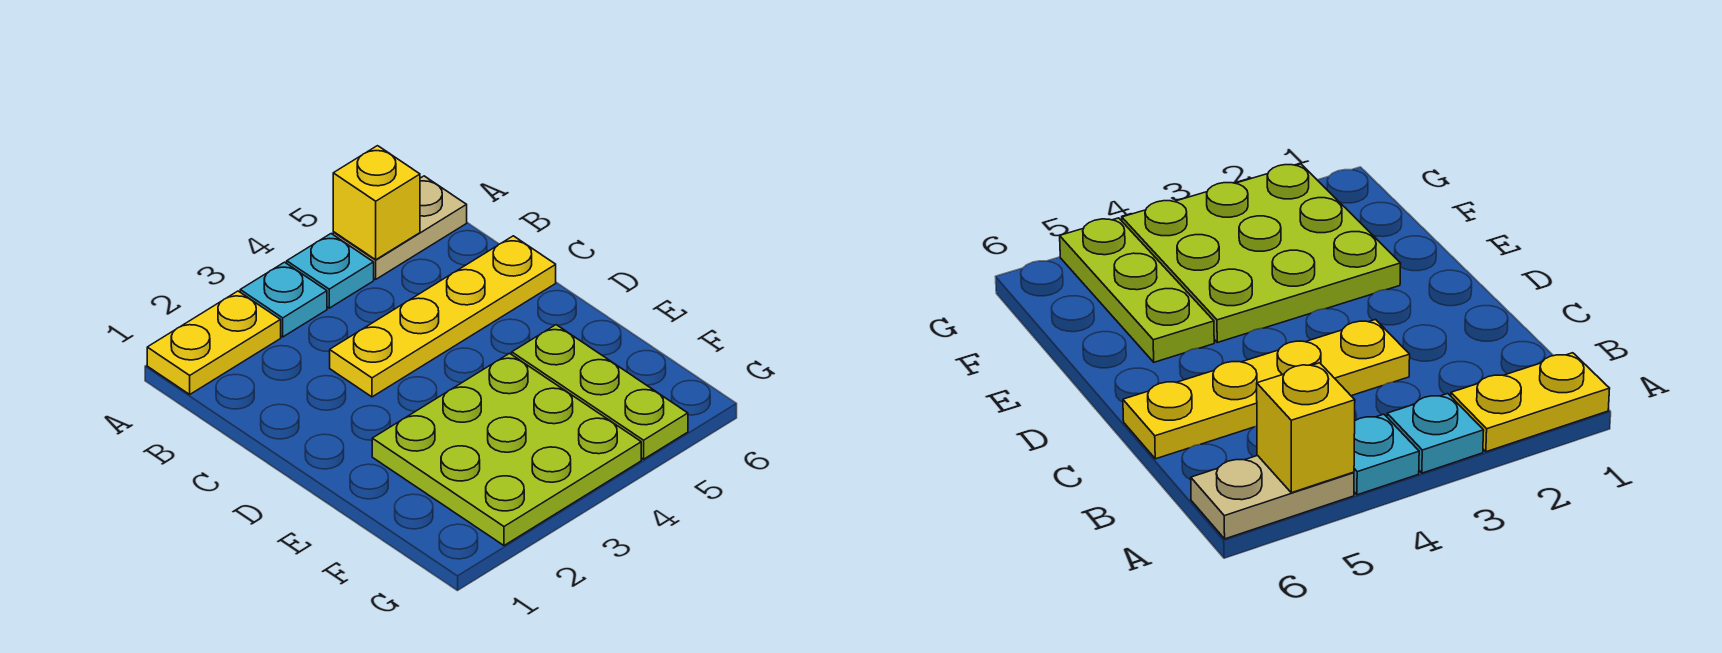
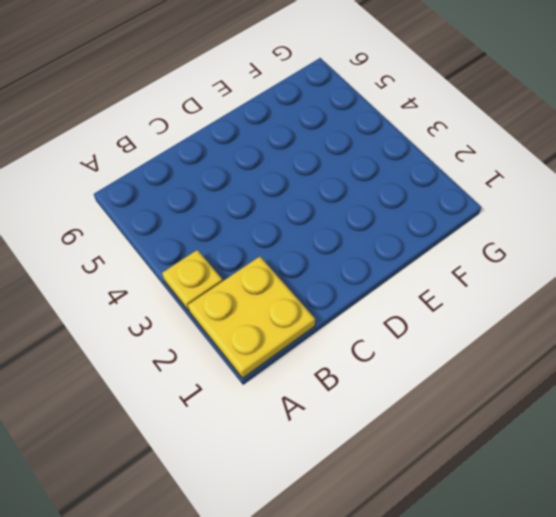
yellow plate A1:B2 level 1 -> yellow plate A1:A2 level 1
yellow plate A3 level 1 -> cyan plate A3 level 1
none -> cyan plate A4 level 1
none -> tan plate A5:A6 level 1

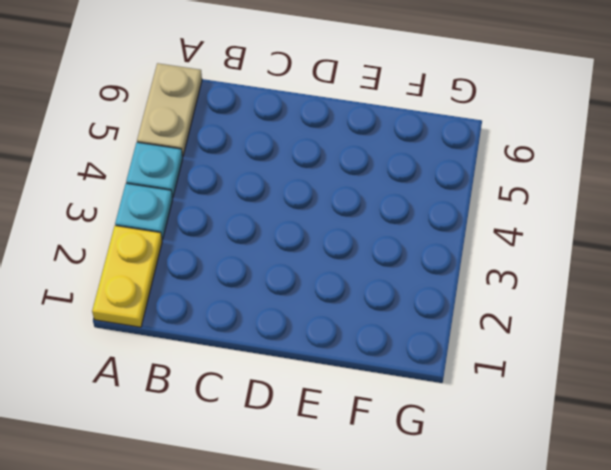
none -> yellow plate C3:C6 level 1
none -> lime plate E2:G4 level 1

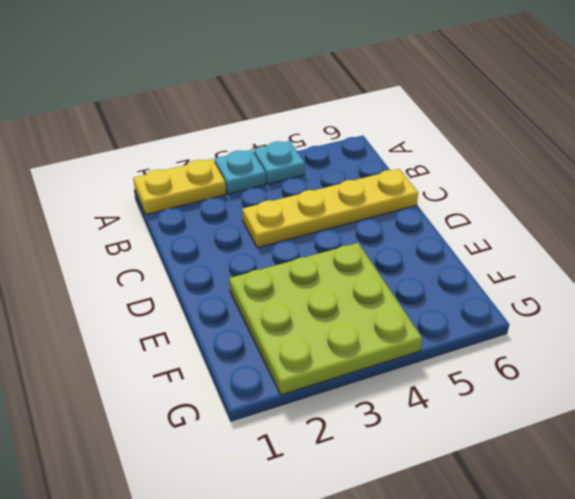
none -> tan plate A5:A6 level 1
none -> lime plate E5:G5 level 1

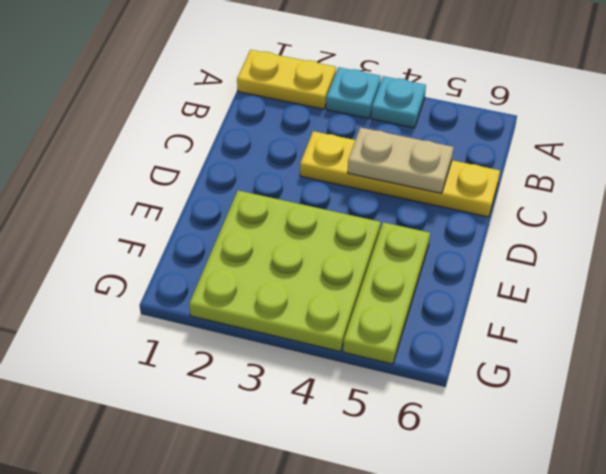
tan plate C4:C5 level 2 -> tan plate A5:A6 level 1
none -> yellow brick A5 level 2

